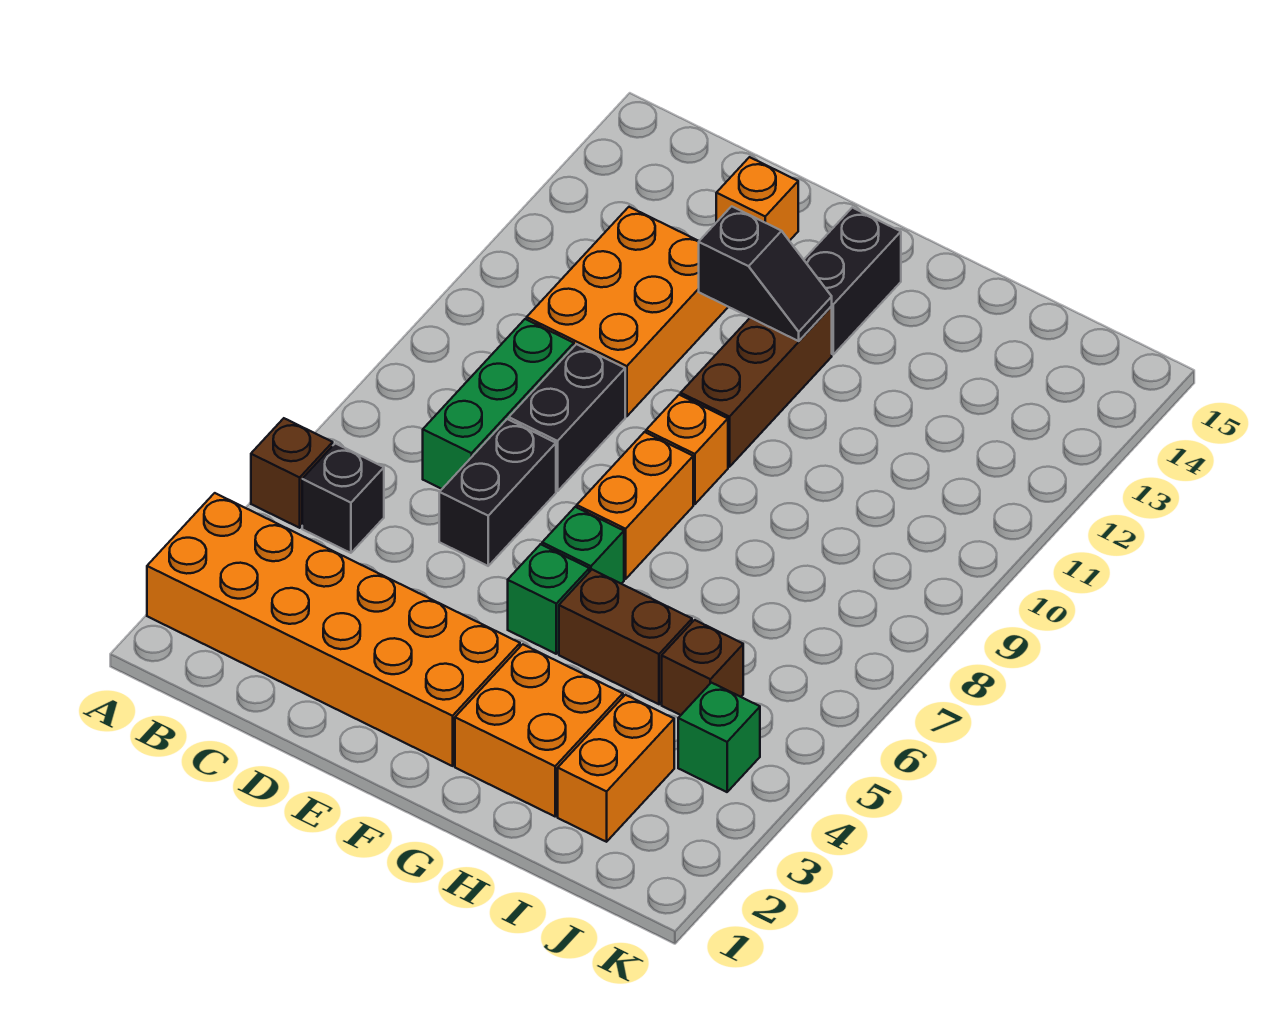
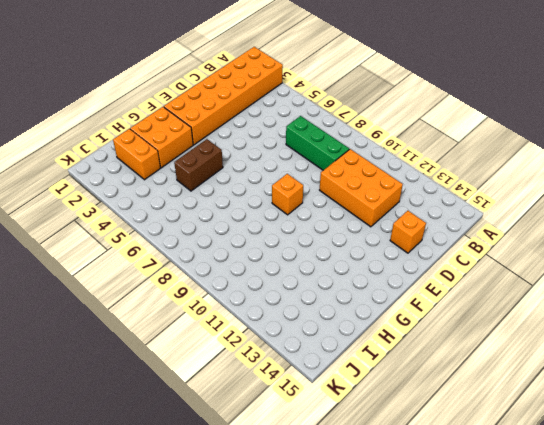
none -> brown brick A5 level 1
none -> black brick B5 level 1
none -> black brick D6:D7 level 1

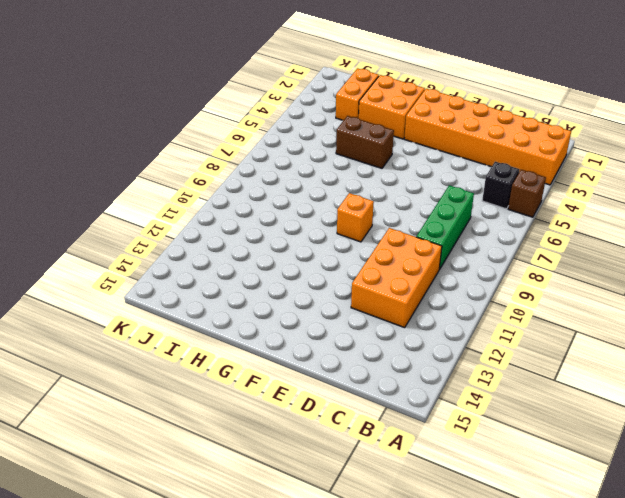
none -> black brick D6:D7 level 1
none -> black brick D8:D9 level 1
none -> orange brick D14 level 1

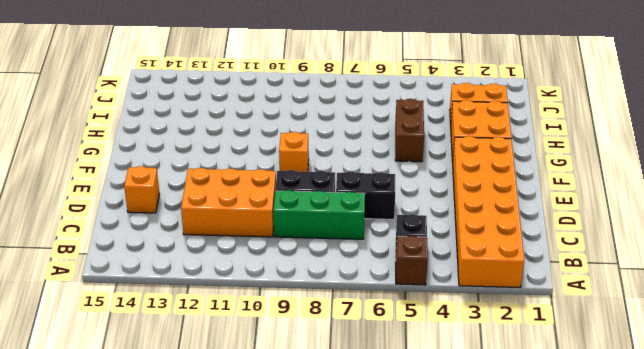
none -> green brick F5 level 1
none -> green brick F6 level 1
none -> orange brick F7:F8 level 1

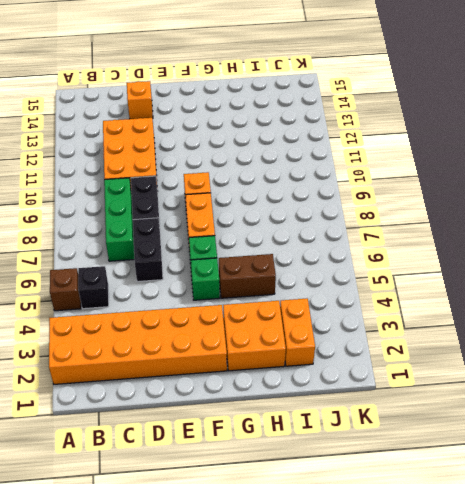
none -> brown brick F10:F12 level 1
none -> black brick F13:F14 level 1
none -> brown brick I5 level 1

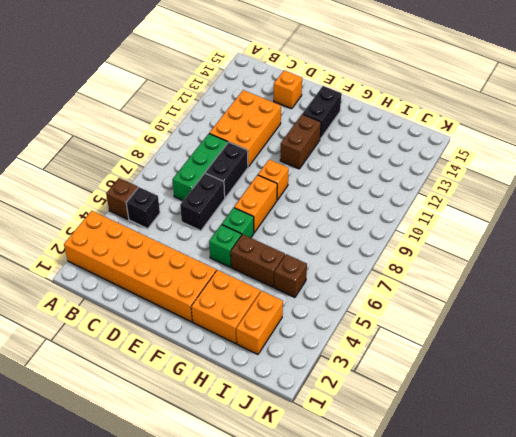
brown brick F11:F12 level 1 -> brown brick F10:F12 level 1
none -> green brick J4 level 1
none -> black slope E12:F12 level 2 top E

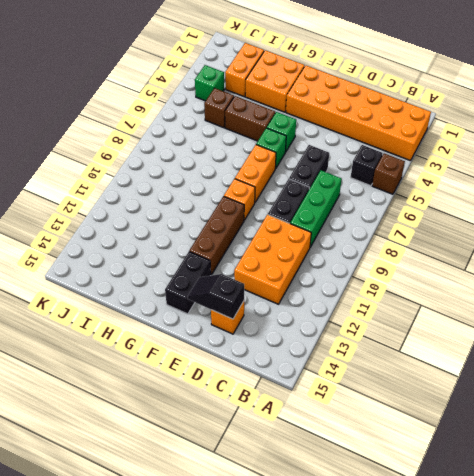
black slope D14:E14 level 2 top D -> black slope E12:F12 level 2 top E

